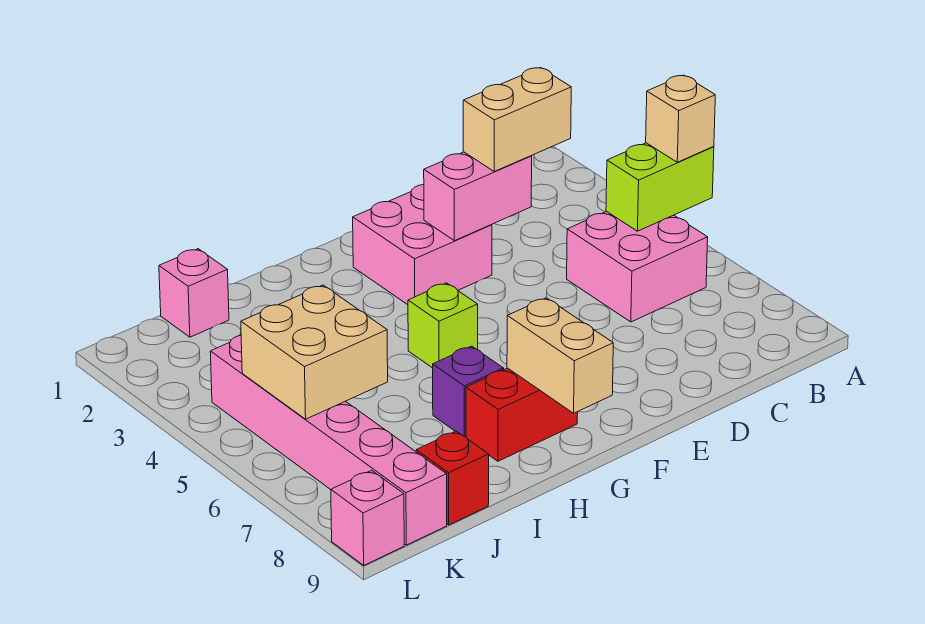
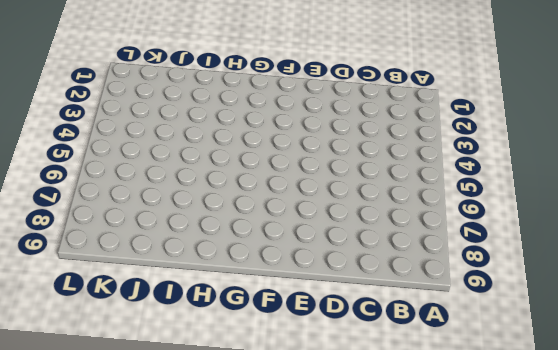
none -> pink brick B5:C6 level 1
none -> pink brick E2:F3 level 1
none -> lime brick G5 level 1

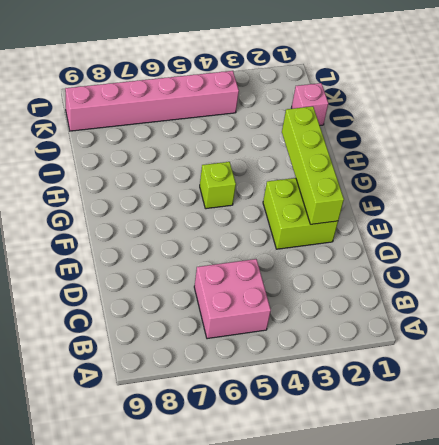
lime brick E2:F3 level 1 -> pink brick E2:F3 level 1
lime brick E2:H2 level 2 -> none
none -> red brick G8:H8 level 1
none -> purple brick H7 level 1
none -> red brick J9 level 1

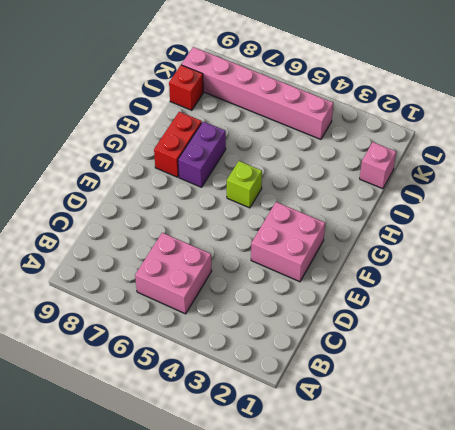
purple brick G7:H7 level 1 -> purple brick H7 level 1
none -> pink brick L9 level 1
none -> lime brick A5:B5 level 2
none -> pink brick D3:E3 level 2

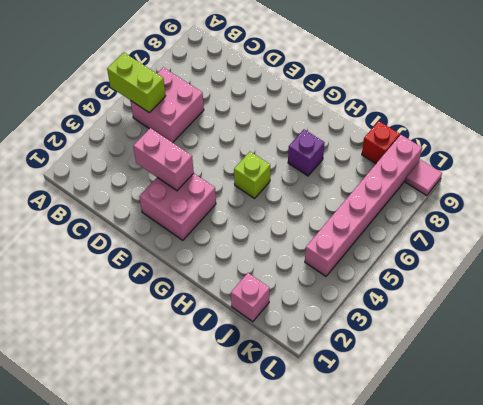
pink tile L9 level 1 -> pink brick L9 level 1
none -> red brick G8:H8 level 1
none -> tan brick G8:G9 level 2
none -> tan brick J5:K6 level 2

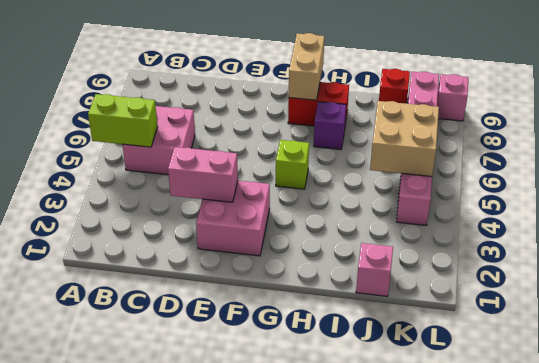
none -> tan brick A5 level 3
none -> tan brick C3:D3 level 3

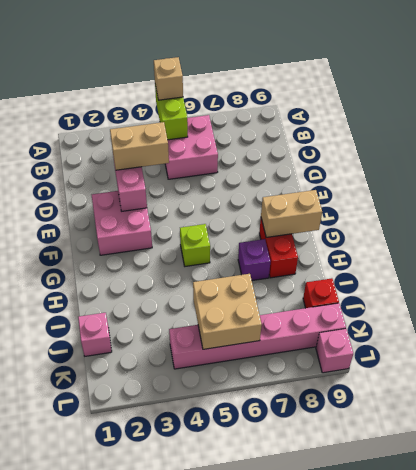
tan brick D3:D4 level 3 -> tan brick C3:D3 level 3

